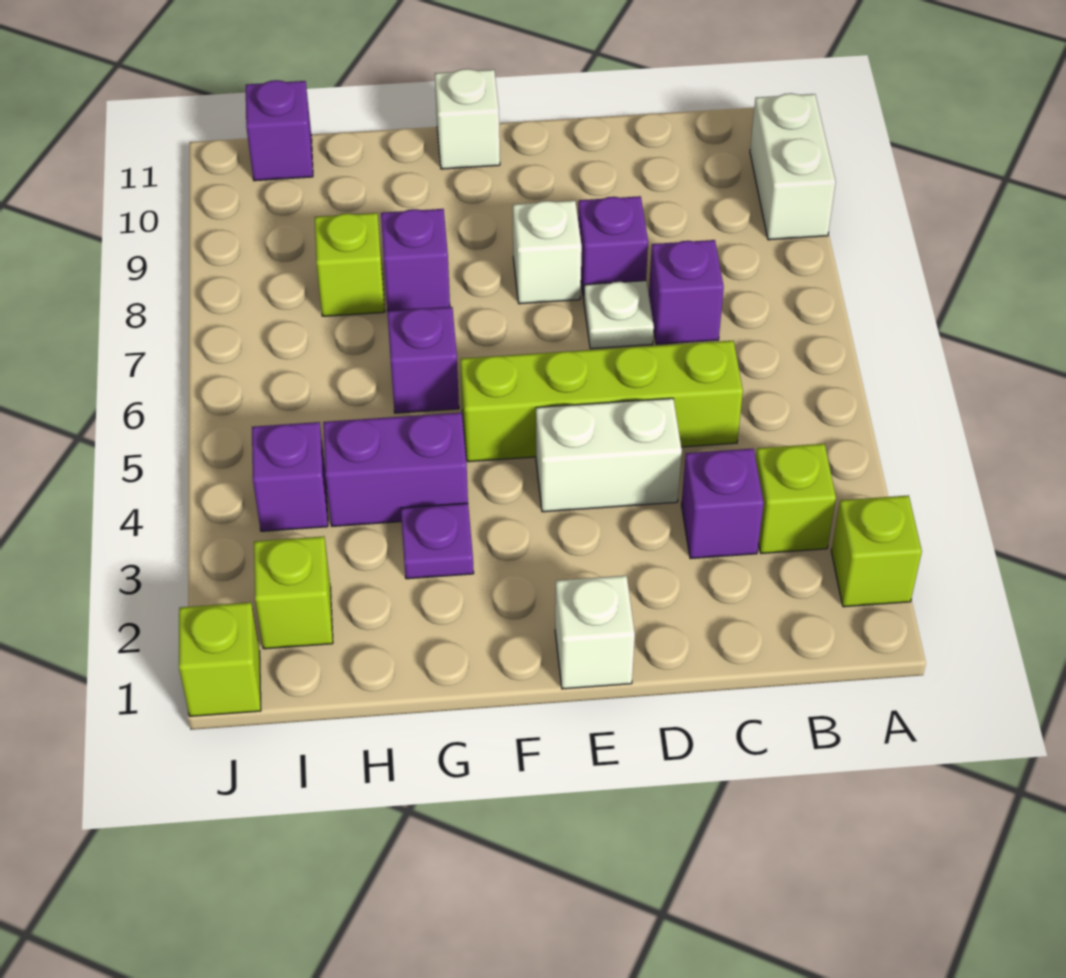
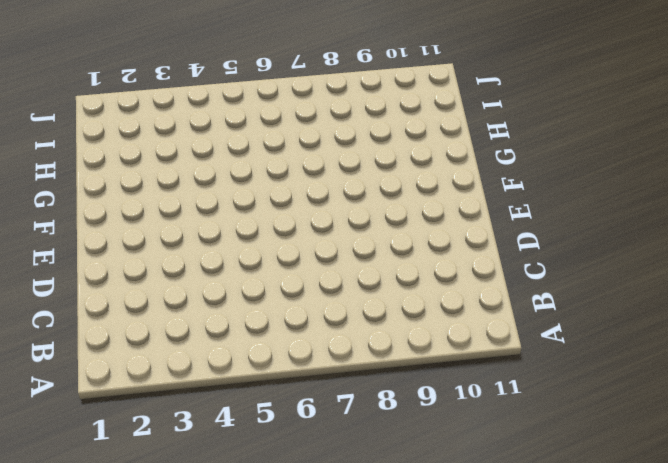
none -> lime brick A2 level 1
none -> white brick A9:A10 level 1
none -> lime brick B3 level 1

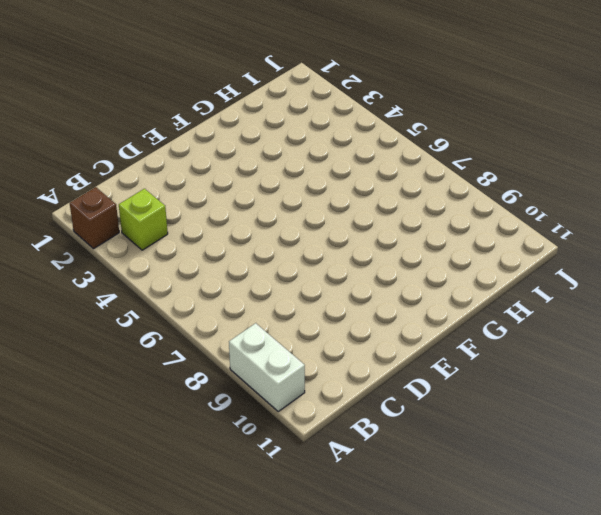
brown brick A2 level 1 -> lime brick A2 level 1
none -> purple brick C3 level 1
none -> lime brick C5:F5 level 1
none -> purple brick C7 level 1

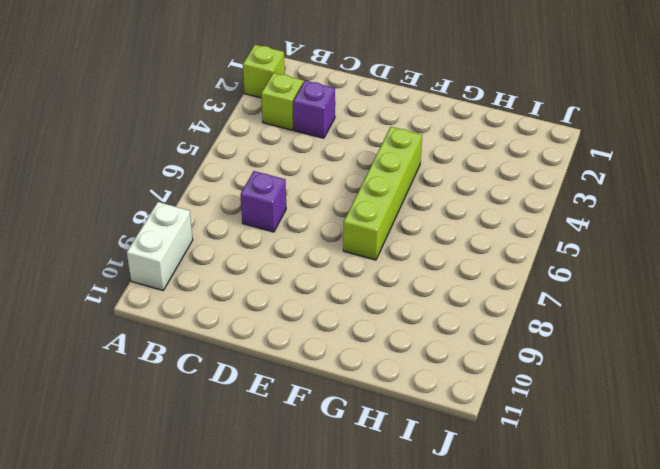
lime brick F4:F7 level 1 -> lime brick C5:F5 level 1
none -> white brick D4:E4 level 1
none -> white plate D7 level 1
none -> purple brick D8 level 1

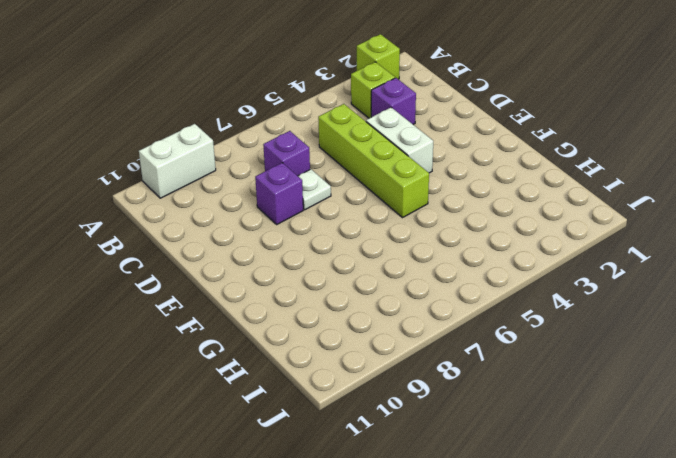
none -> white brick E1 level 1
none -> white brick E8 level 1
none -> white brick F11 level 1

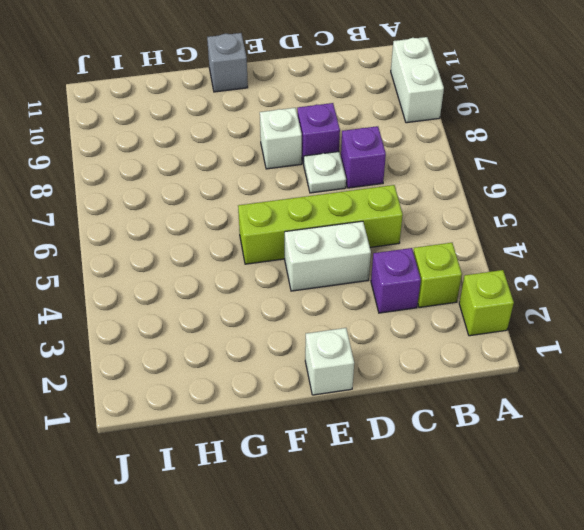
grey brick F11 level 1 -> white brick F11 level 1
none -> purple plate G3 level 1
none -> purple brick G4:H4 level 1
none -> purple brick G6 level 1

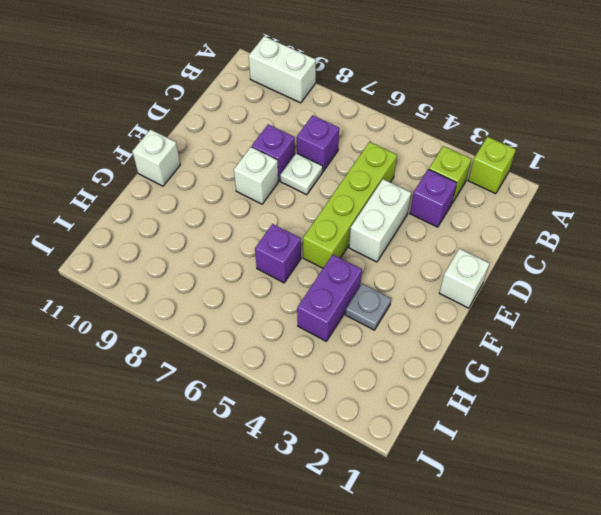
grey plate G3 level 1 -> purple plate G3 level 1
none -> purple brick G8 level 1
none -> lime brick H8 level 1
none -> lime brick I2 level 1

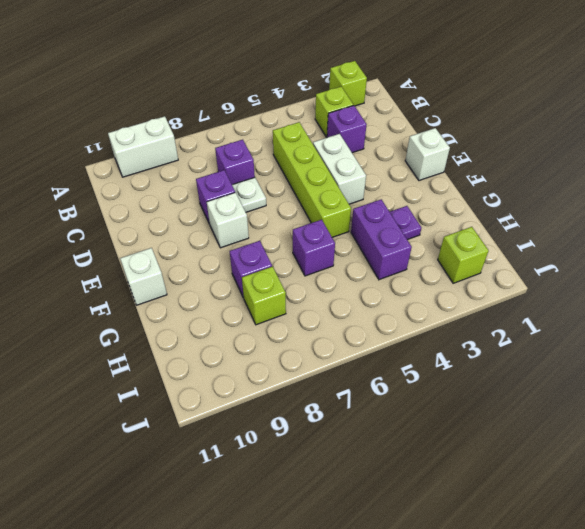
none -> purple brick I4 level 1
none -> purple brick I11 level 1
none -> lime brick J1 level 1

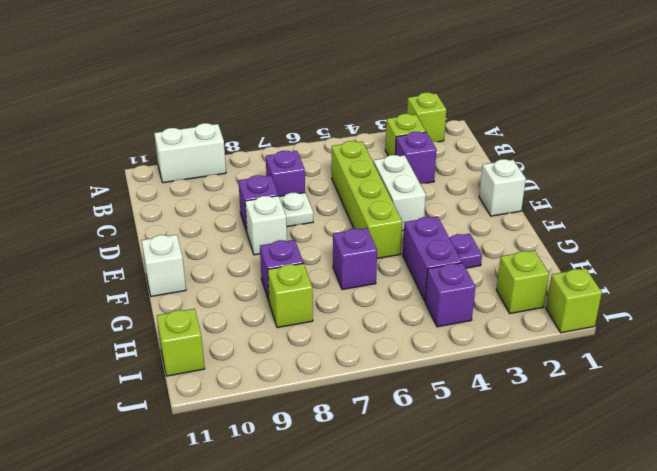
lime brick I11 level 1 -> purple brick I11 level 1

